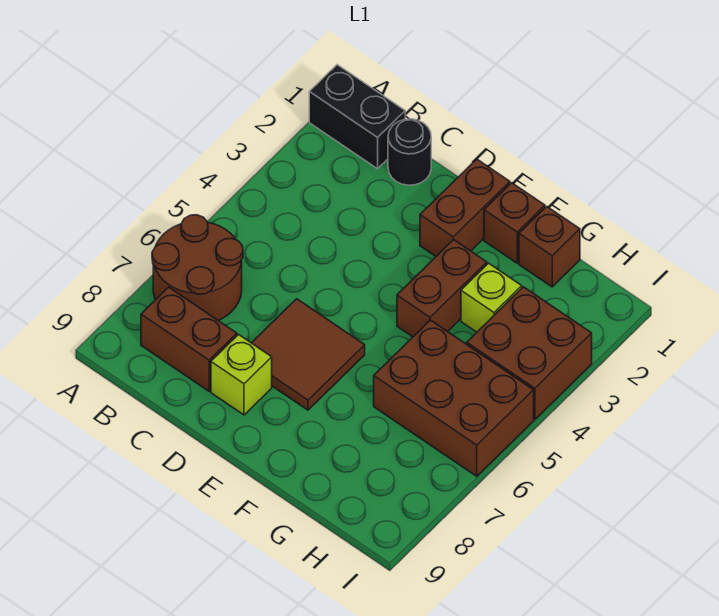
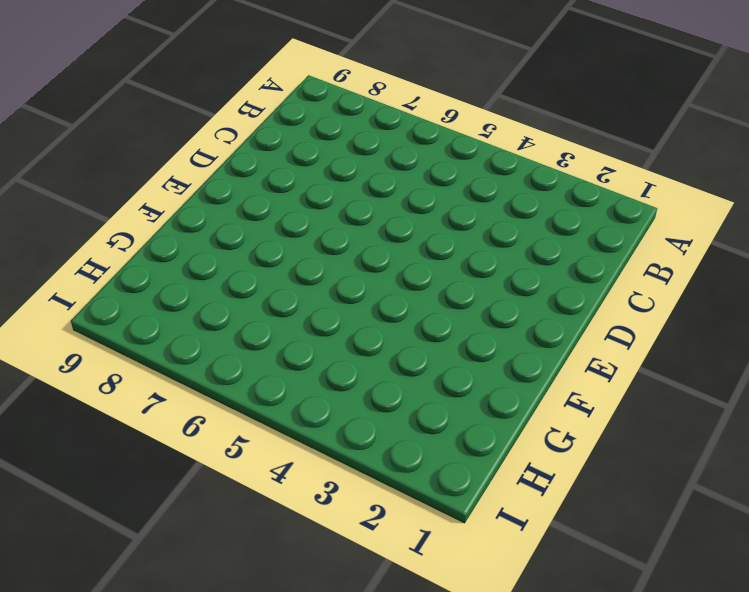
none -> black brick A1:B1 level 1
none -> brown round brick A6:B7 level 1
none -> brown brick B8:C8 level 1

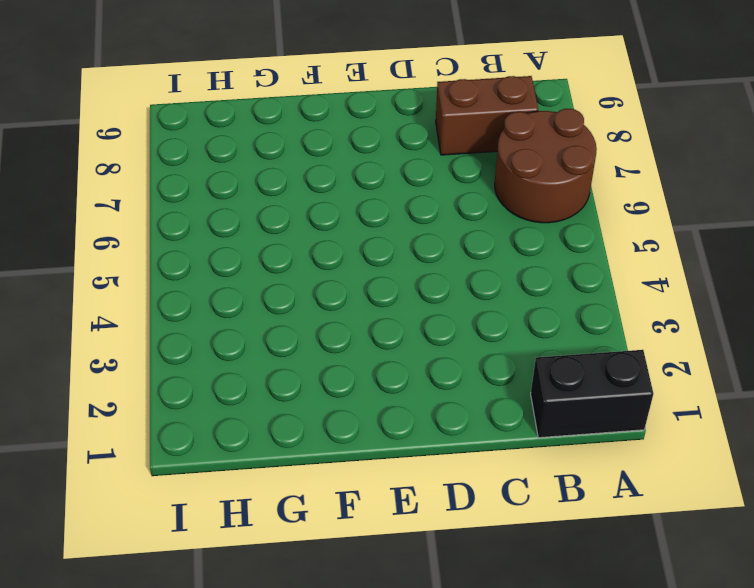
none -> black round brick C1 level 1
none -> brown tile D6:E7 level 1
none -> lime brick D8 level 1

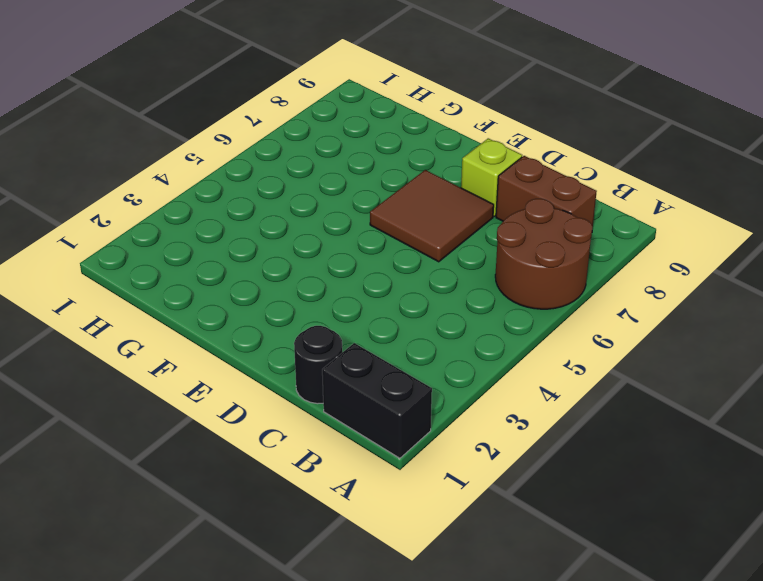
none -> brown brick E1:E2 level 1
none -> brown brick F1 level 1
none -> brown brick F3:F4 level 1

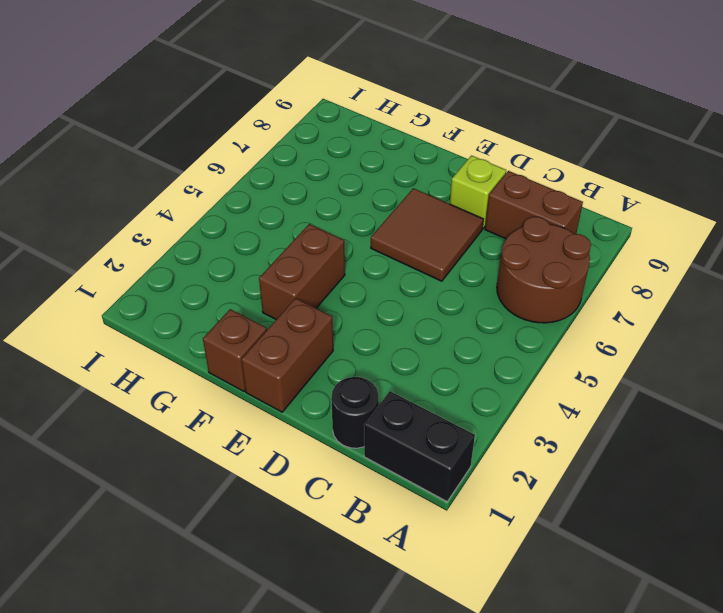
none -> brown brick G1 level 1
none -> lime brick G3 level 1
none -> brown brick G5:I6 level 1

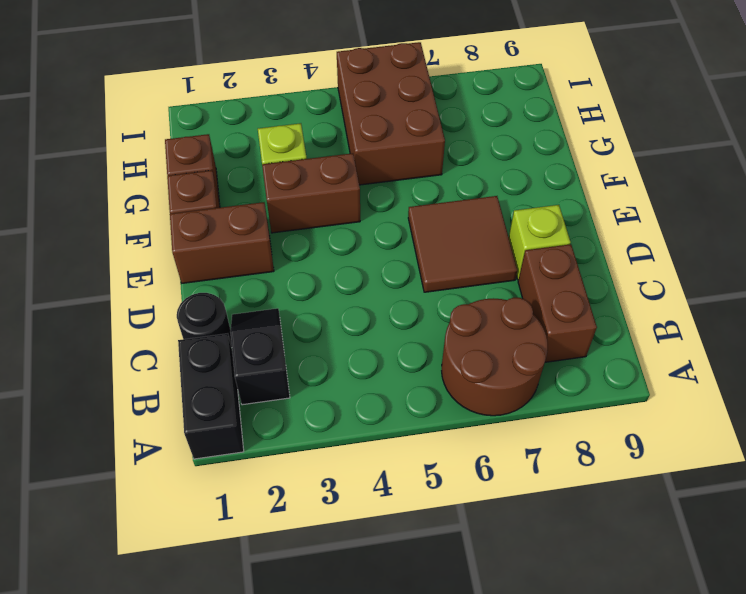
black slope B2:C2 level 1 top B -> none
none -> brown brick H3:I4 level 1

